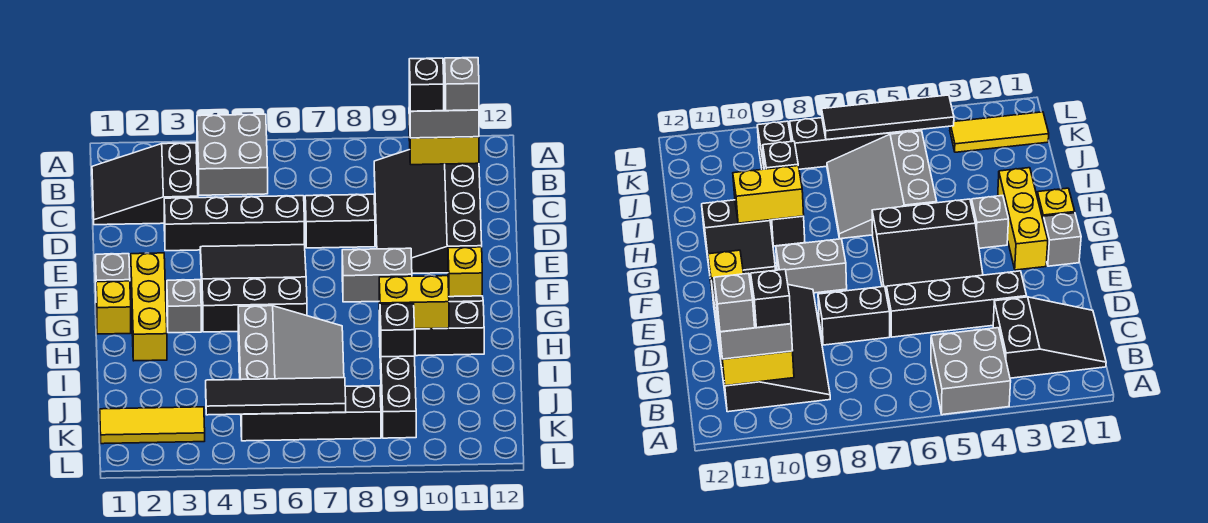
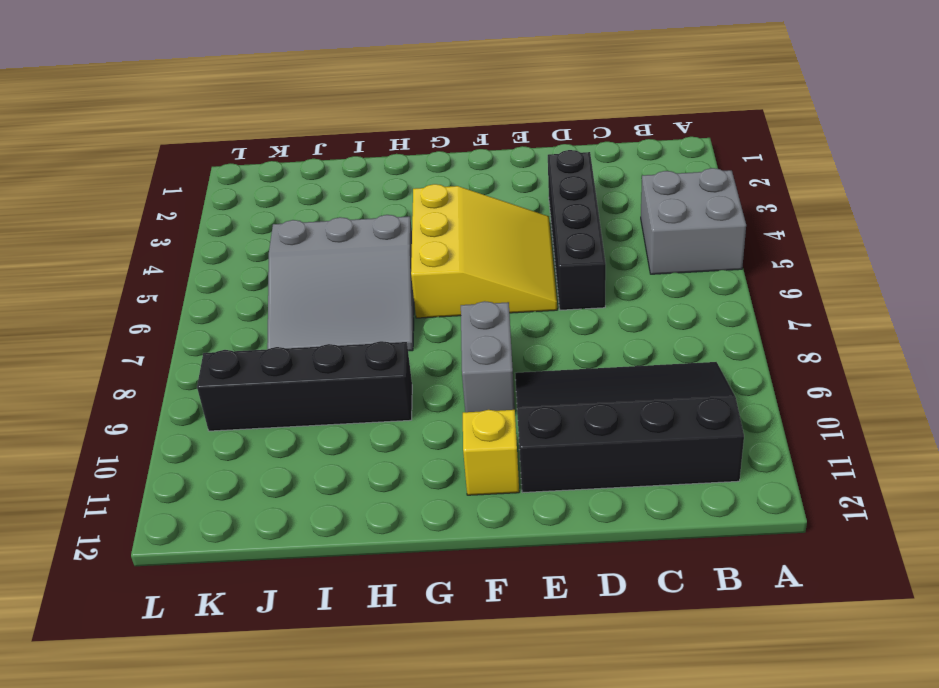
yellow slope E4:G6 level 1 top G -> black slope E4:G6 level 1 top G
none -> black slope B1:C3 level 1 top 3
none -> black brick D7:D8 level 1
none -> grey brick F1 level 1

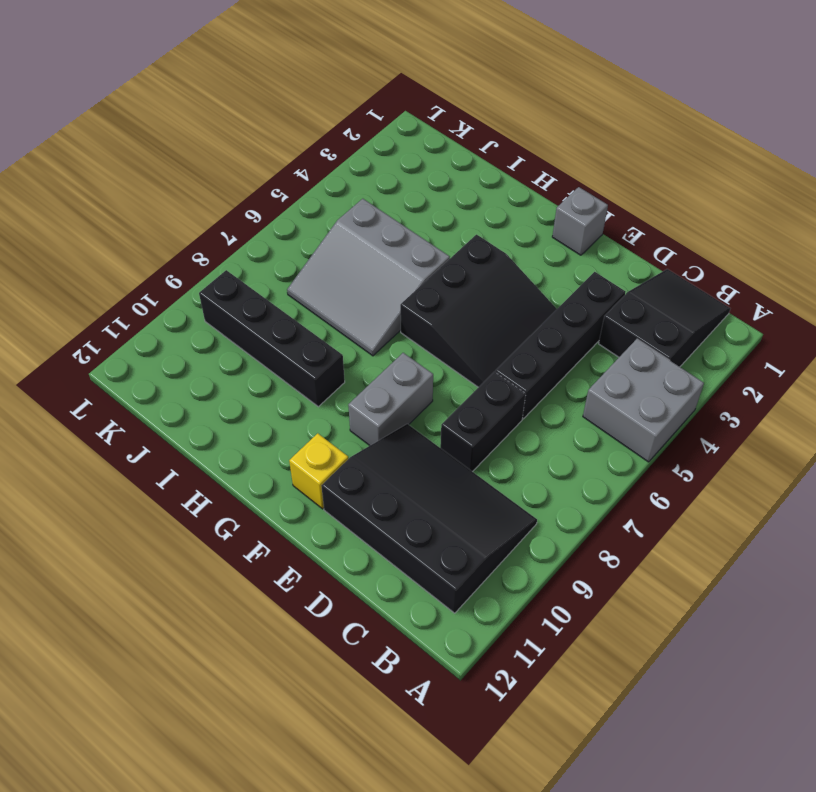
none -> yellow brick F2:H2 level 1
none -> yellow brick G1 level 1
none -> grey brick G3 level 1

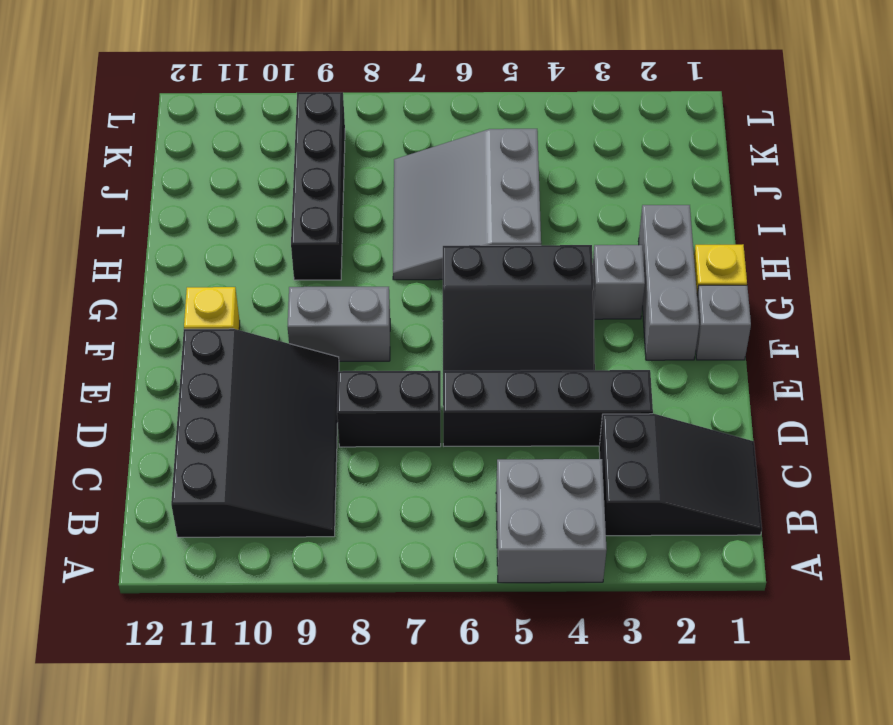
grey brick F2:H2 level 1 -> yellow brick F2:H2 level 1
none -> black slope G10:H11 level 1 top H
none -> yellow tile K1:K3 level 1
none -> black brick K5:K8 level 1

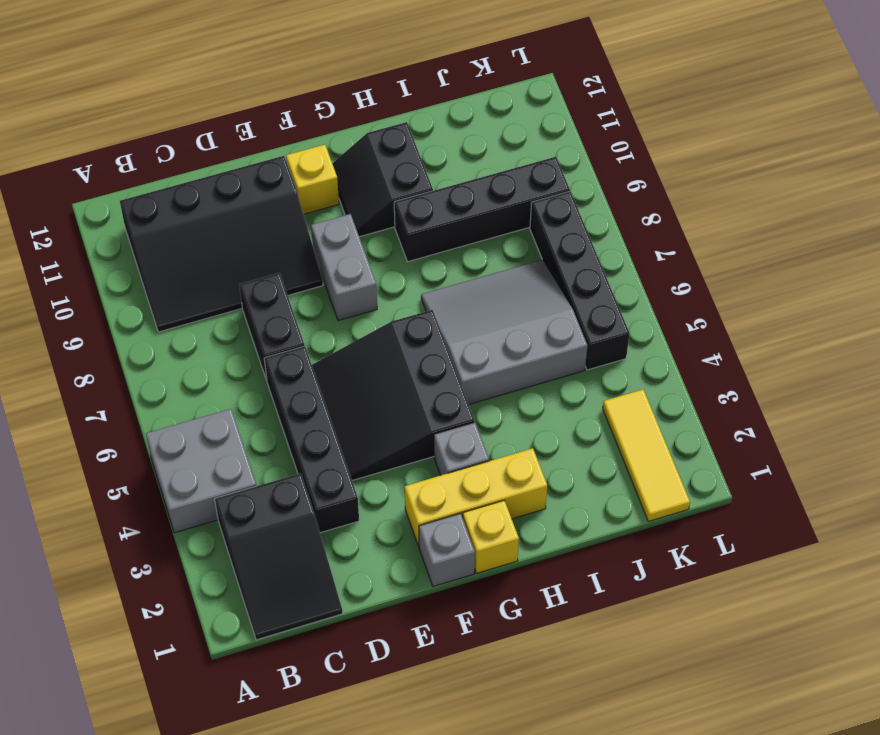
none -> yellow brick B10:B11 level 2
none -> yellow brick H9:H10 level 2
none -> black brick I9 level 2

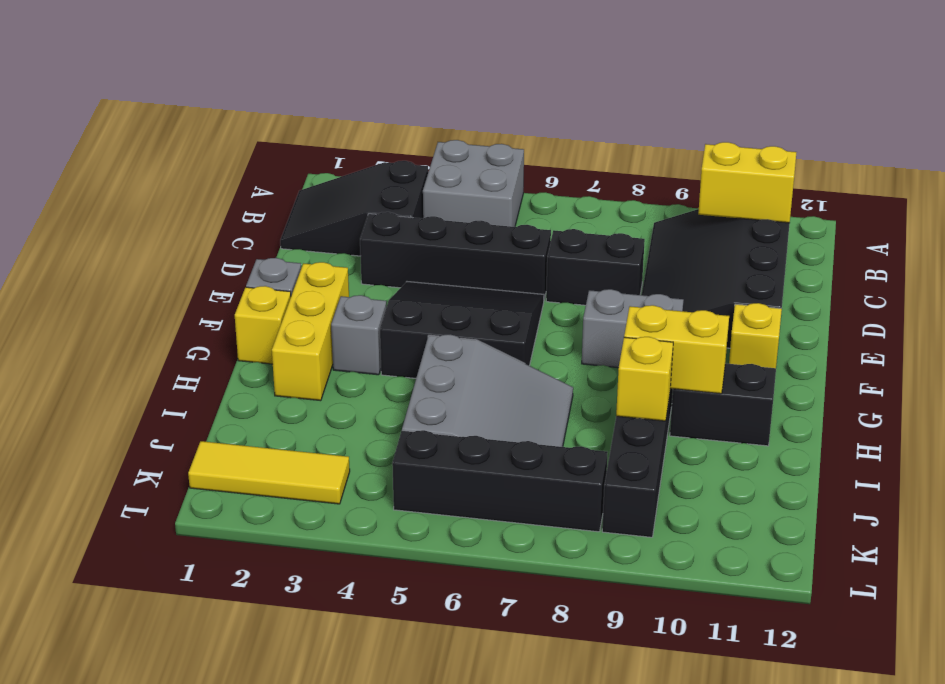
yellow brick I9 level 2 -> black brick I9 level 2
none -> black tile K4:K7 level 2
none -> grey brick B10:B11 level 3
none -> black brick B10 level 4

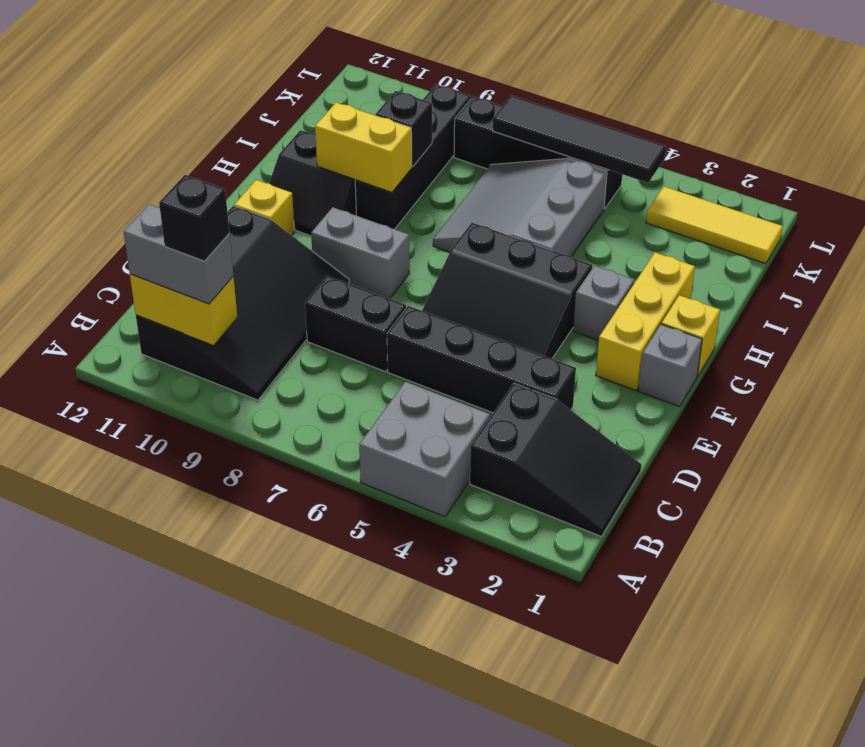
none -> grey brick B11 level 4

